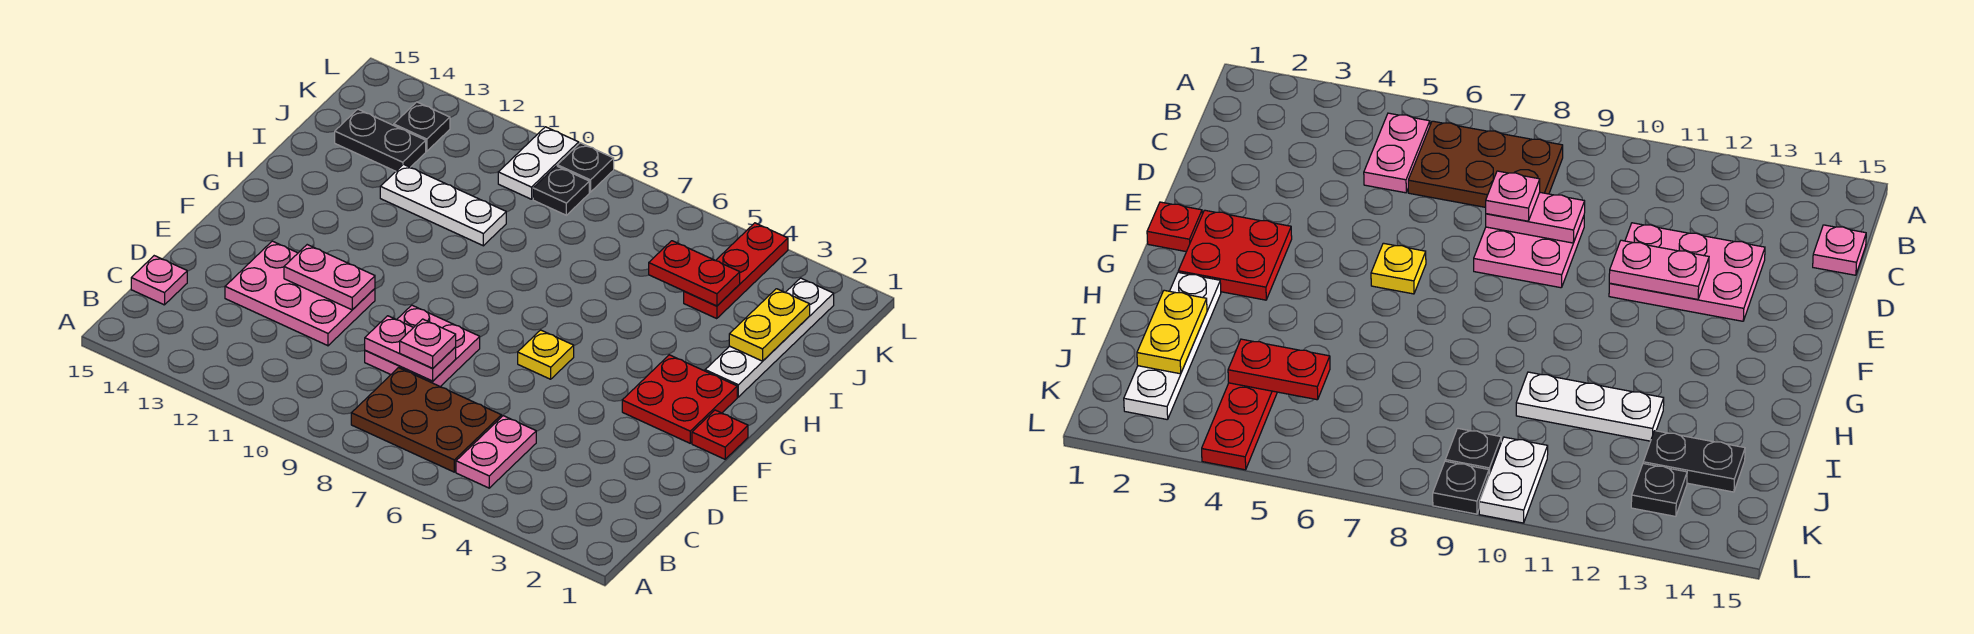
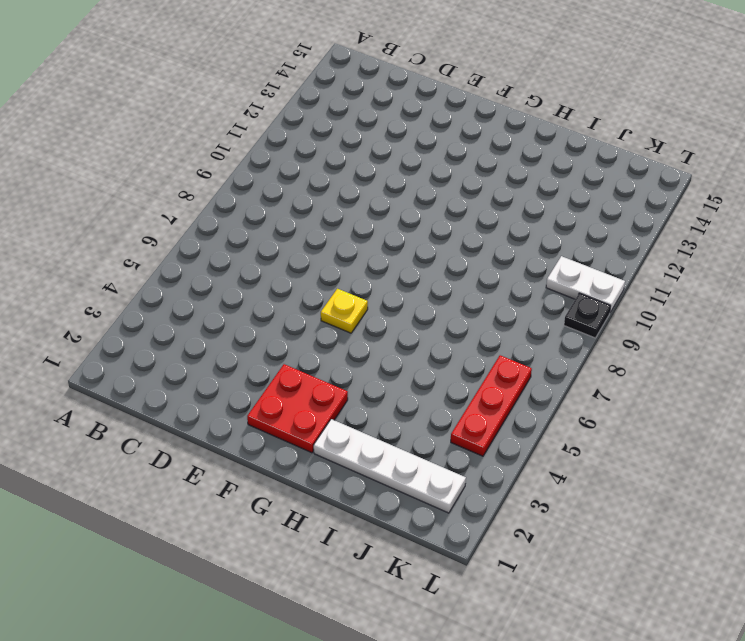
red plate K4:K6 level 1 -> red plate J4:L4 level 1
none -> pink plate B5:C5 level 1
none -> brown plate B6:C8 level 1
none -> pink plate C15 level 1

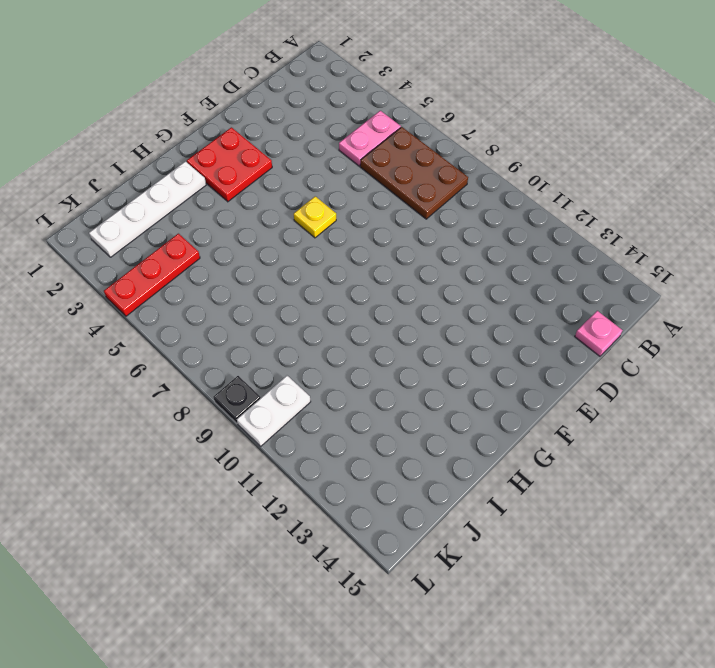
none -> pink plate D8:E9 level 1
none -> pink plate D11:E13 level 1
none -> red plate F1 level 1

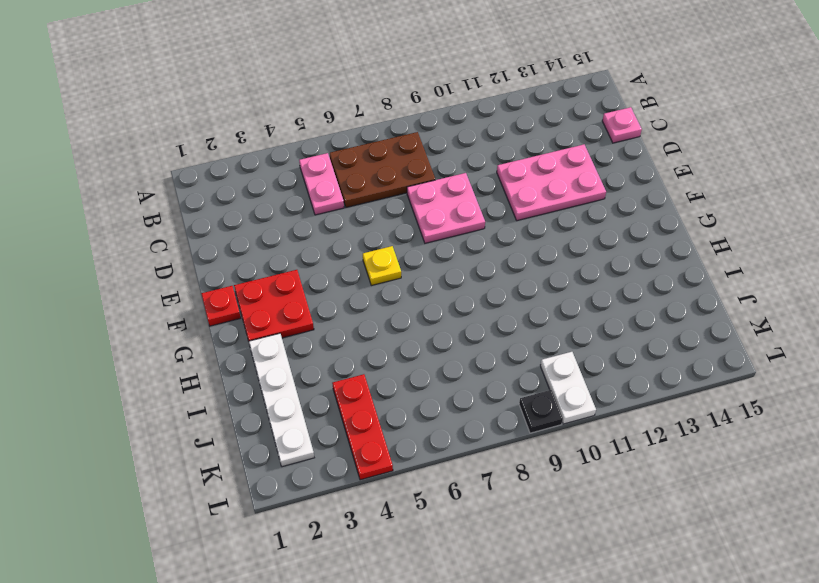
none -> white plate I10:I12 level 1
none -> black plate J13:J14 level 1
none -> black plate K9 level 1

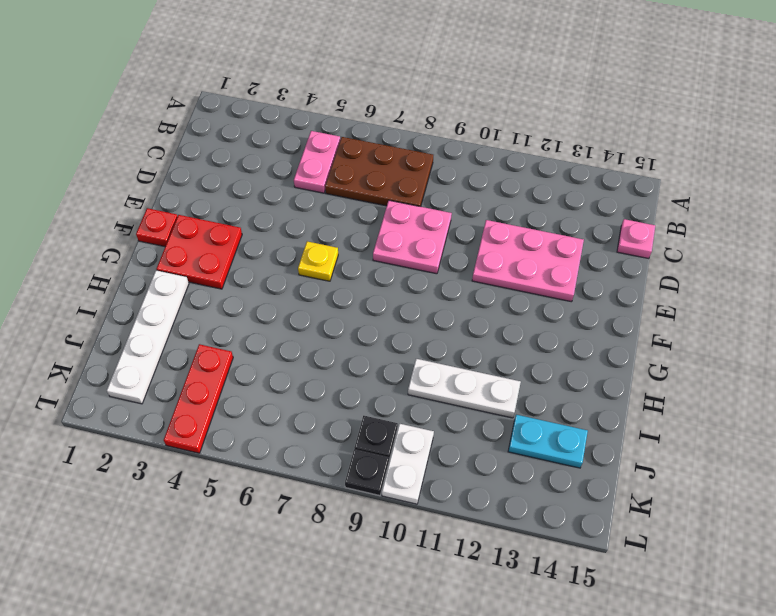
cyan plate J13:J14 level 1 -> black plate J13:J14 level 1
none -> black plate K13 level 1
none -> pink plate D8:D9 level 2
none -> pink plate E11:E12 level 2

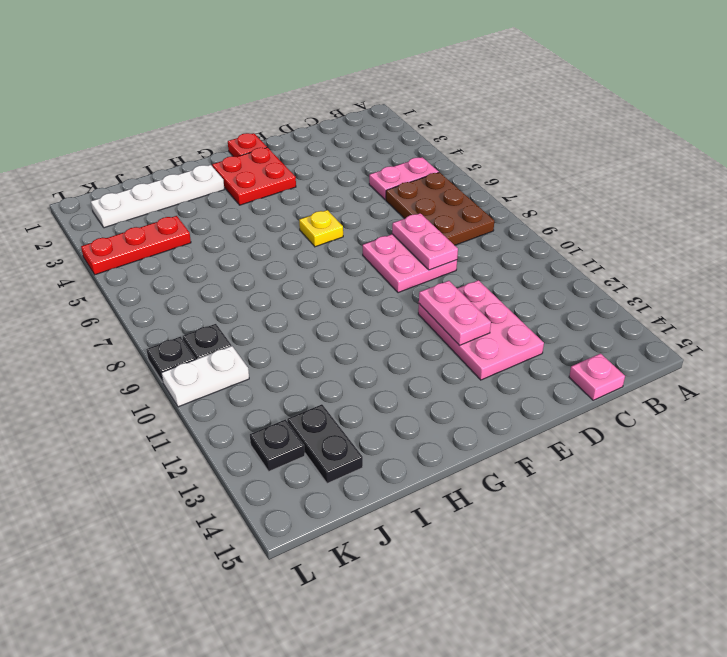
none -> white plate I10:I12 level 1
none -> yellow plate I2:J2 level 2
none -> red plate J4:J5 level 2

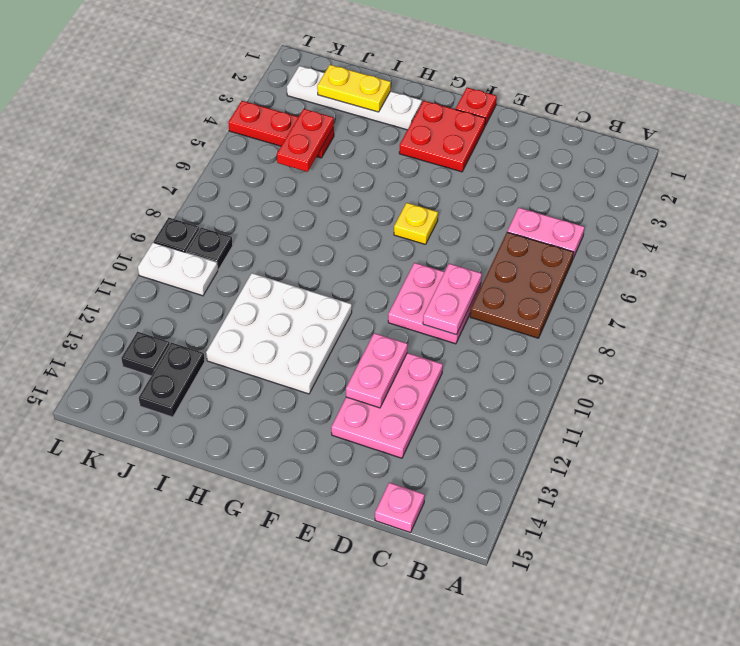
white plate G10:I12 level 1 -> white plate I10:I12 level 1
none -> pink plate D8 level 3

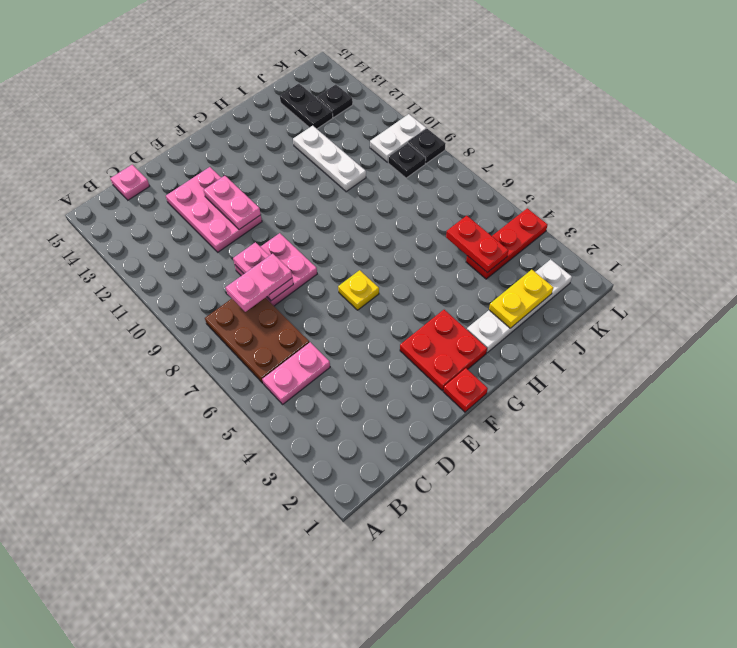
pink plate C8:D8 level 3 -> pink plate D8 level 3

